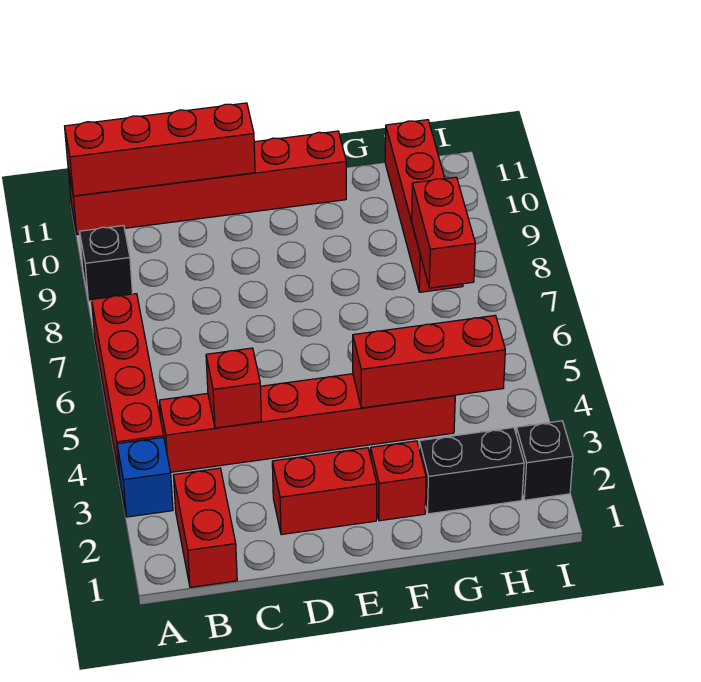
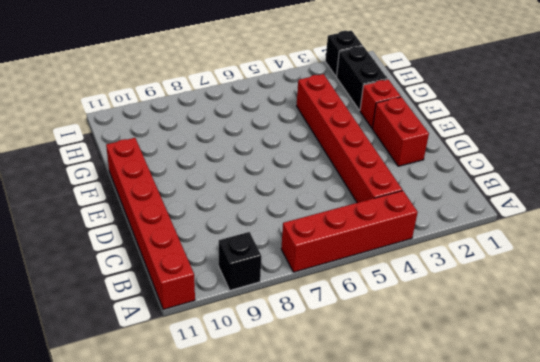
none -> blue brick A3 level 1
none -> red brick B1:B2 level 1
none -> red brick H8:H11 level 1

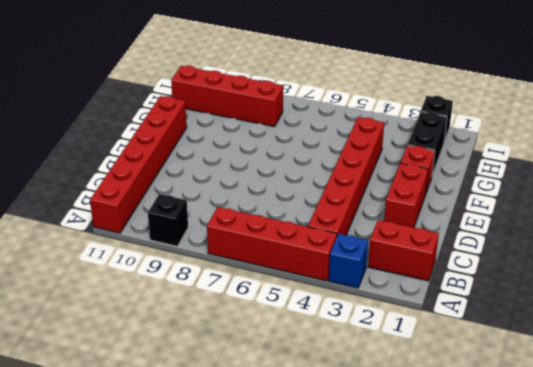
none -> red brick A11:D11 level 2
none -> red brick C4 level 2
none -> red brick F4:H4 level 2

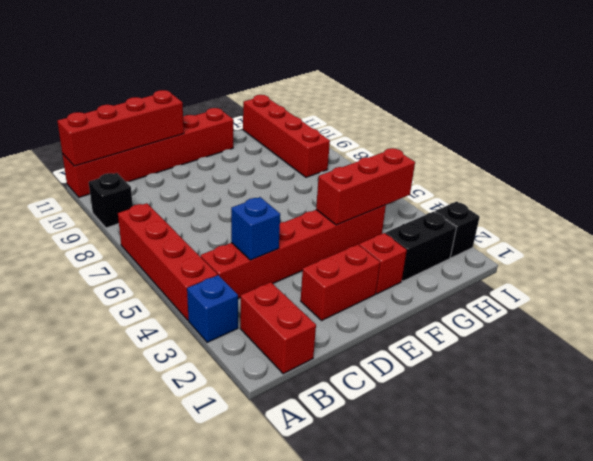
blue brick C4 level 2 -> red brick C4 level 2
none -> red brick H7:H8 level 2

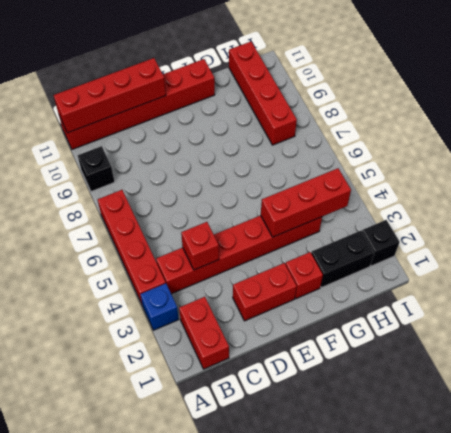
none -> red brick H7:H8 level 2

